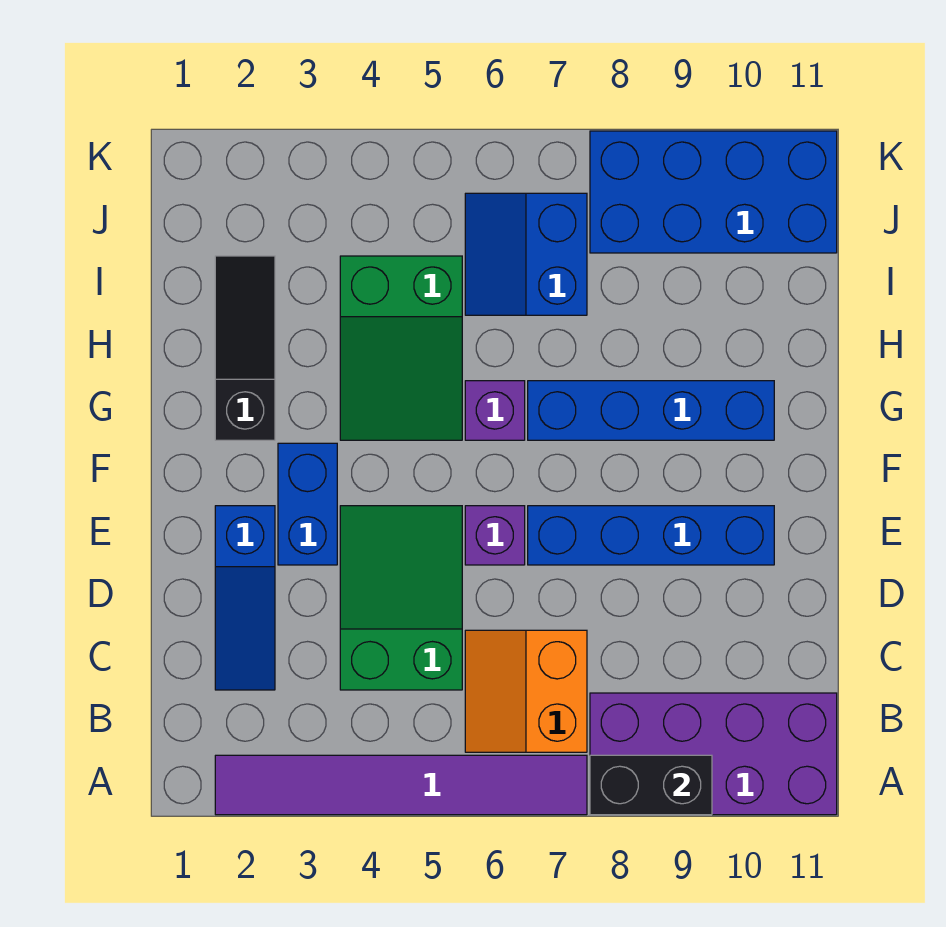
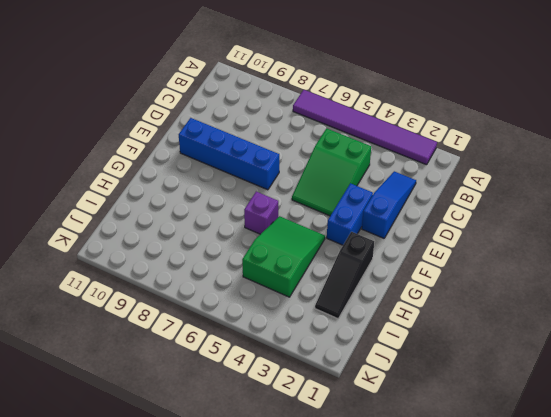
none -> purple brick A8:B11 level 1
none -> orange slope B6:C7 level 1 top 7
none -> purple brick E6 level 1

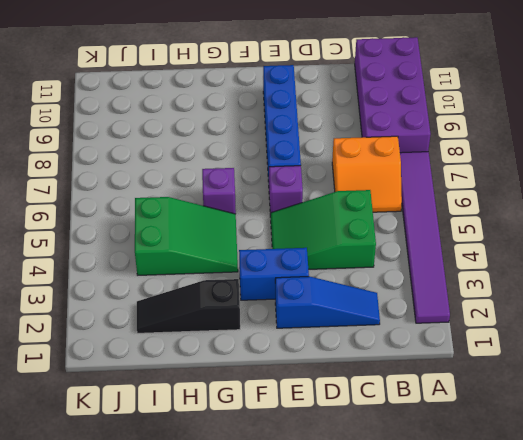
none -> blue brick G7:G10 level 1
none -> blue slope I6:J7 level 1 top 7
none -> blue brick J8:K11 level 1

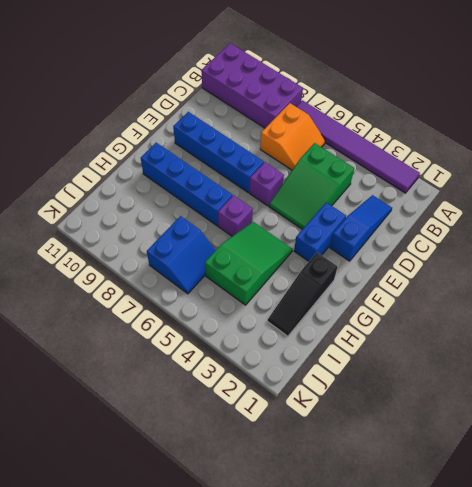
none -> blue brick J8:K11 level 1
none -> black brick A8:A9 level 2

